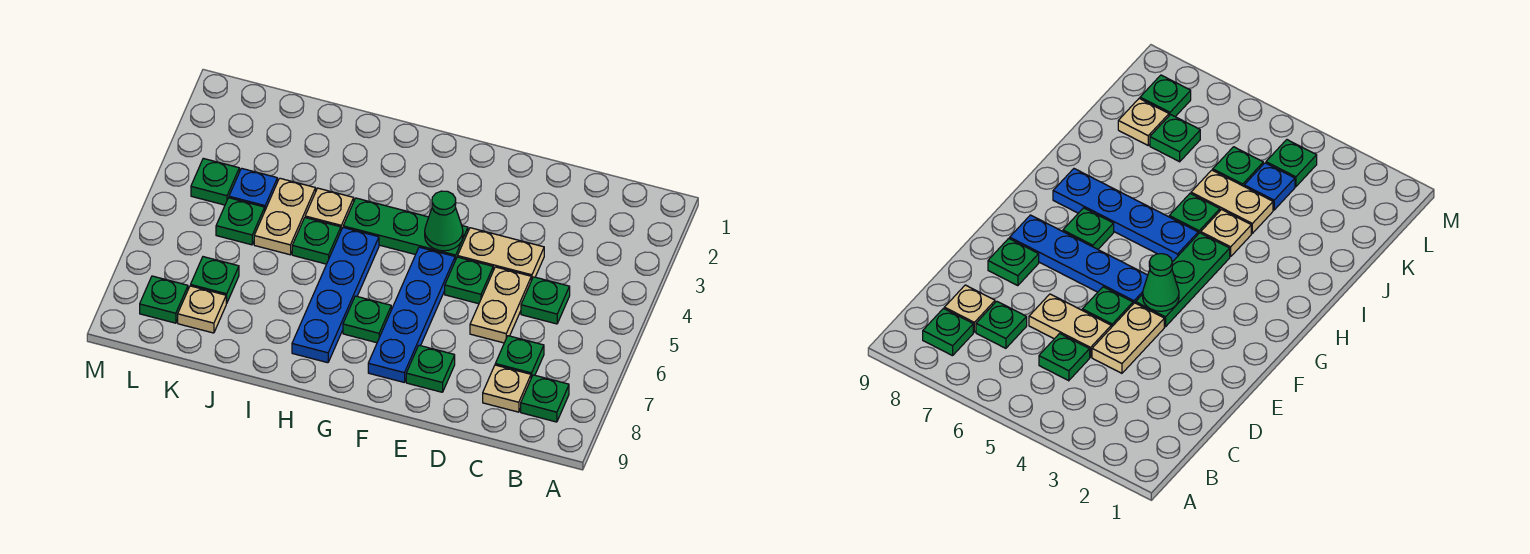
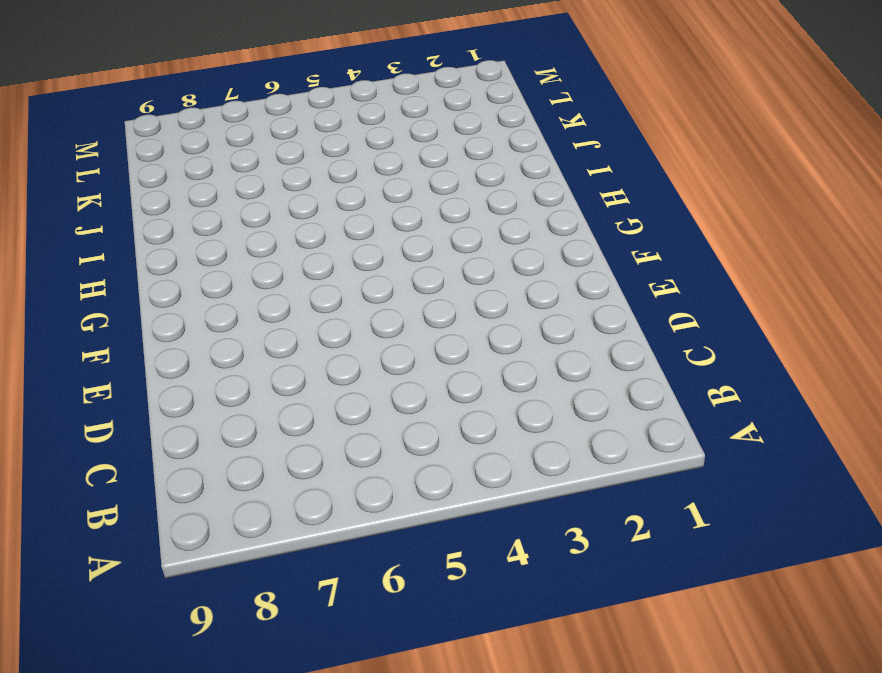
none -> green plate B8 level 1
none -> green plate C5 level 1
none -> green plate C7 level 1

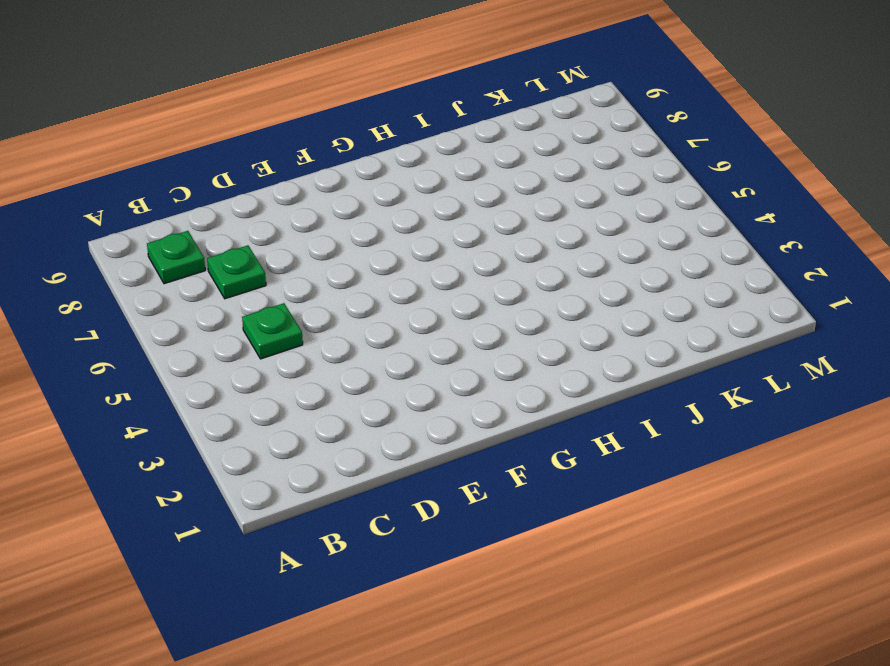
none -> tan plate C8 level 1
none -> tan plate D4:E4 level 1
none -> tan plate D5:D6 level 1

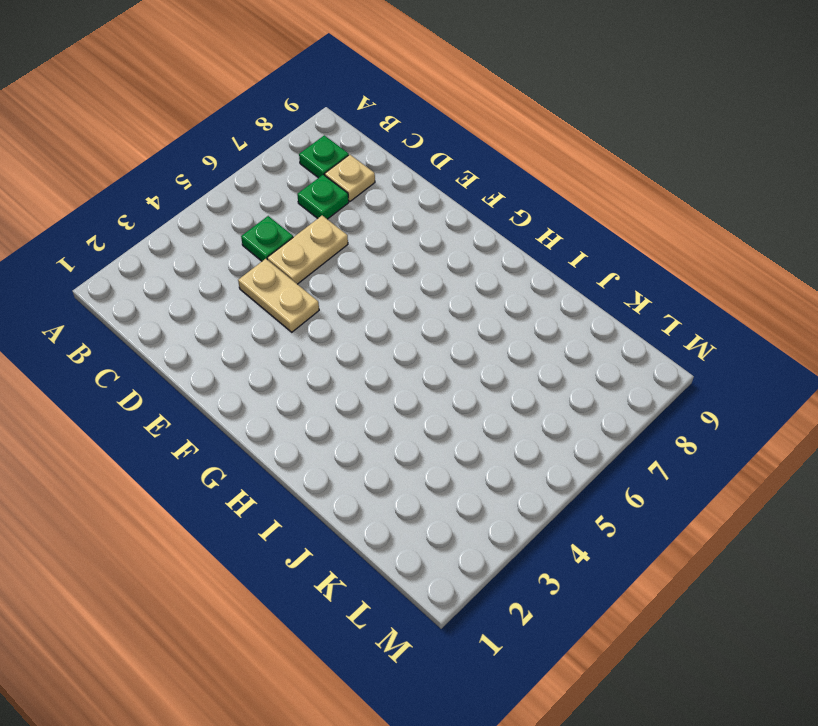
none -> green plate E5 level 1
none -> green plate E8 level 1
none -> green plate F4:H4 level 1

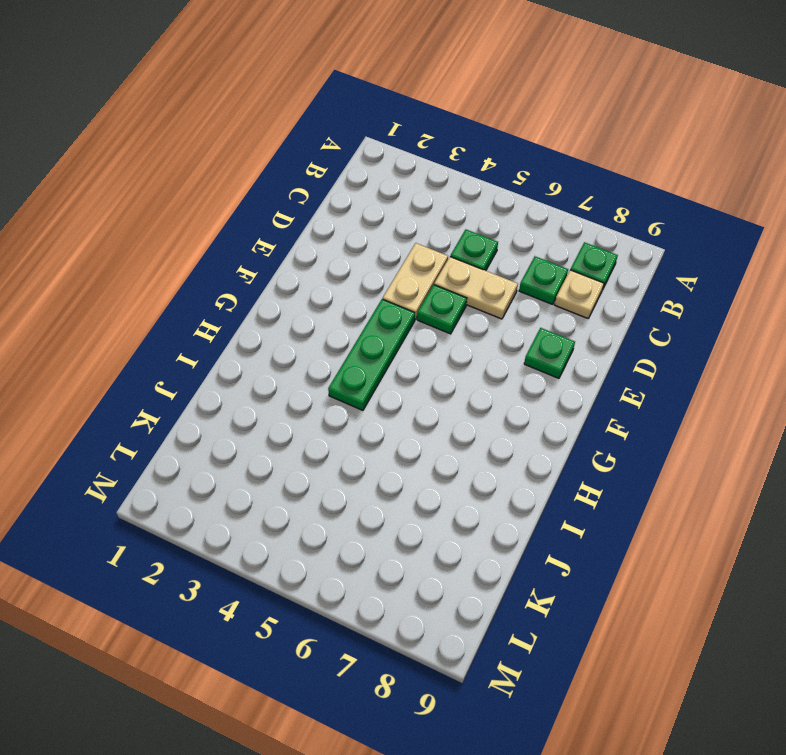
none -> blue plate F5:F8 level 1
none -> green plate G7 level 1
none -> blue plate H5:H8 level 1

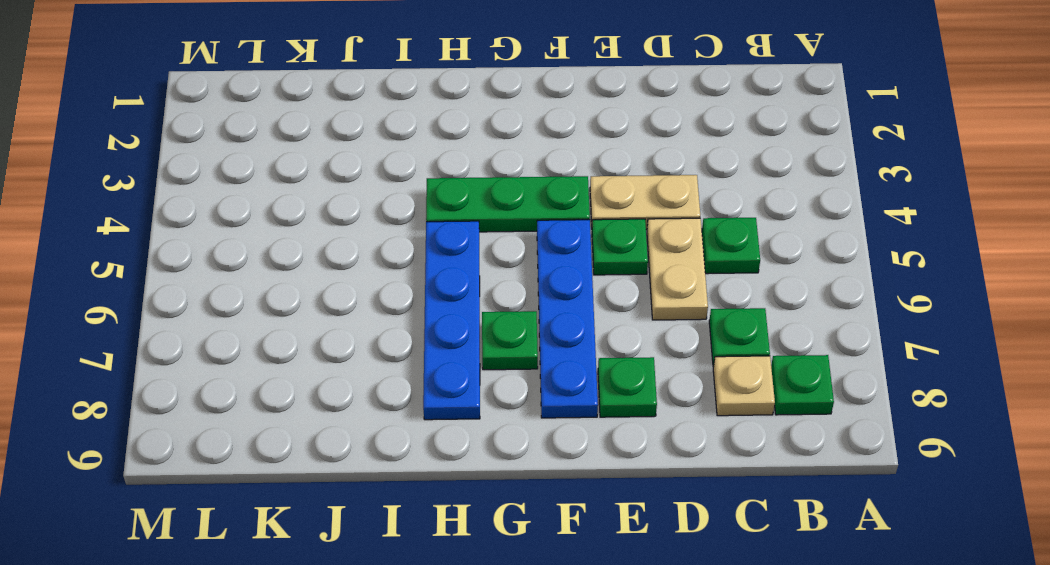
none -> tan plate I4 level 1
none -> green plate I5 level 1
none -> tan plate J4:J5 level 1

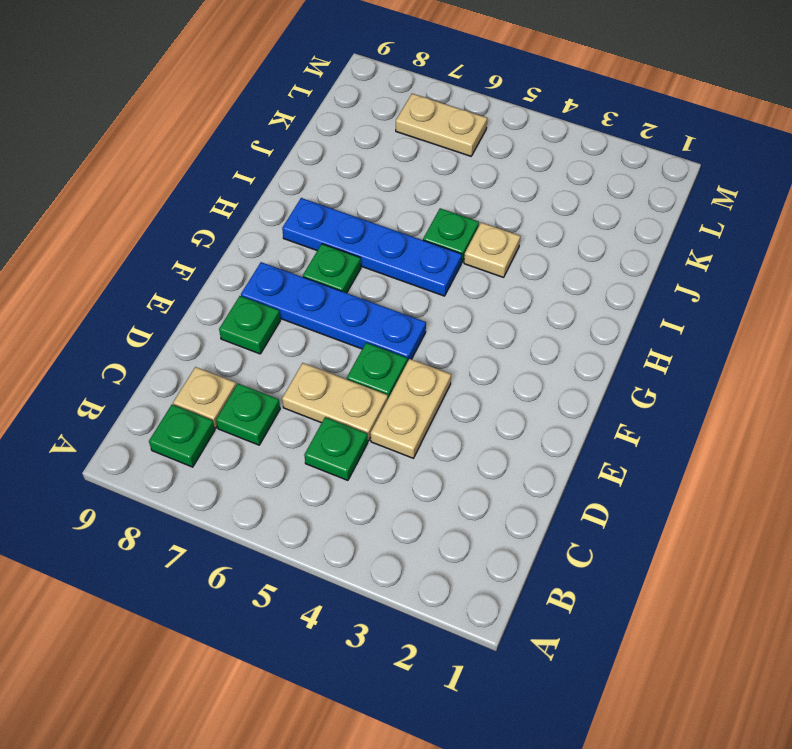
tan plate L6:L7 level 1 -> tan plate J4:J5 level 1
none -> green plate F4:H4 level 1
none -> blue plate K4 level 1
none -> green plate K5 level 1

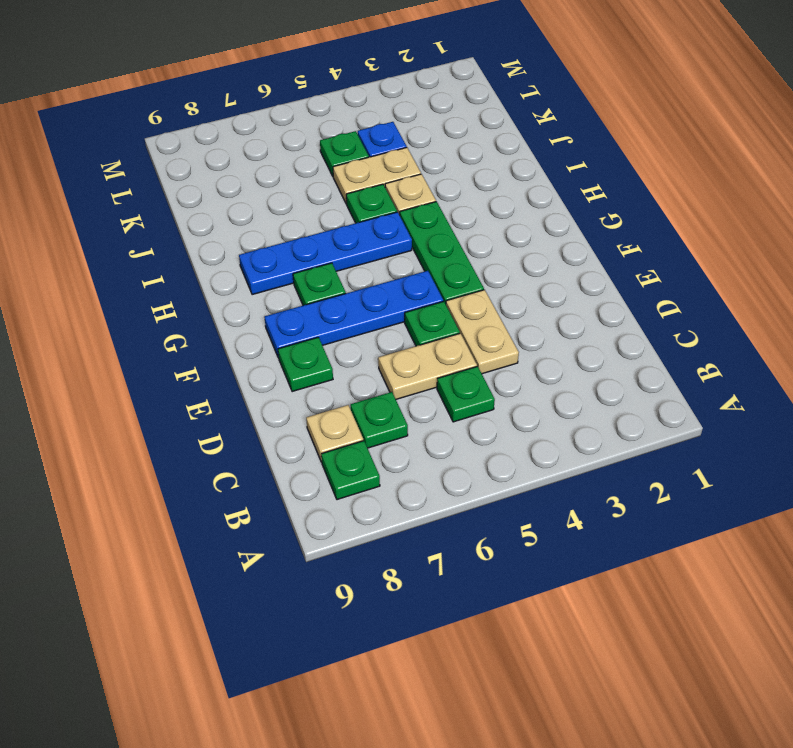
none -> green plate K7 level 1
none -> tan plate K8 level 1
none -> green plate L4 level 1

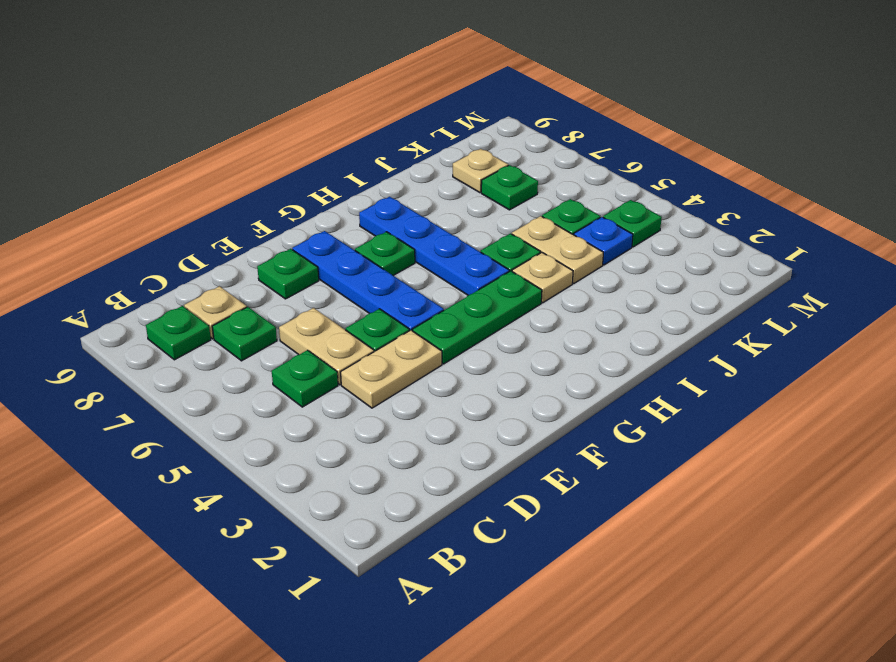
none -> green plate L8 level 1
none -> green cone F4 level 2

